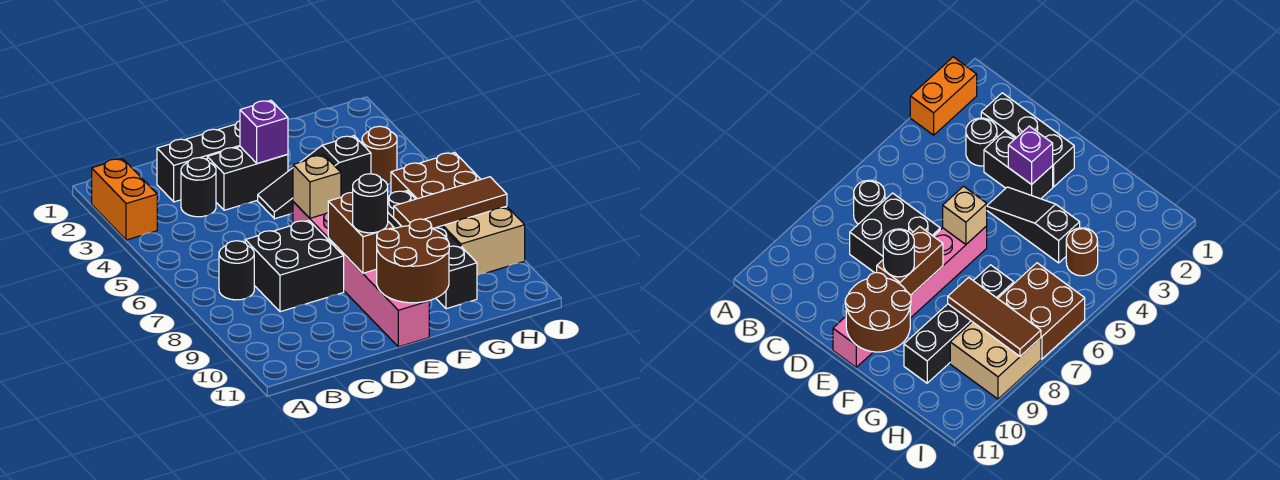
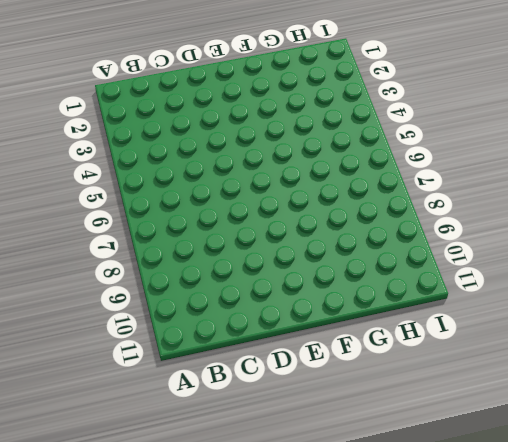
none -> orange brick A2:A3 level 1
none -> black round brick B7 level 1
none -> black brick C2:E2 level 1

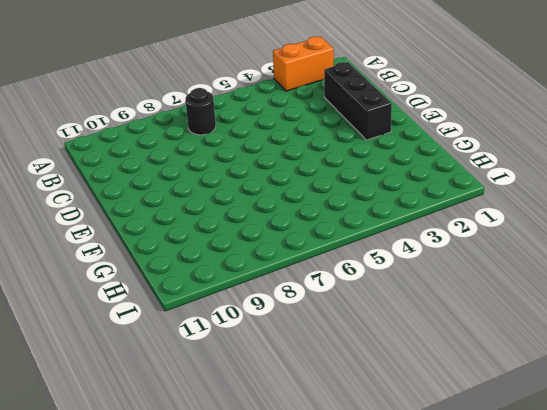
none -> black round brick C3 level 1
none -> black brick C7:D8 level 1
none -> black brick D3:E3 level 1

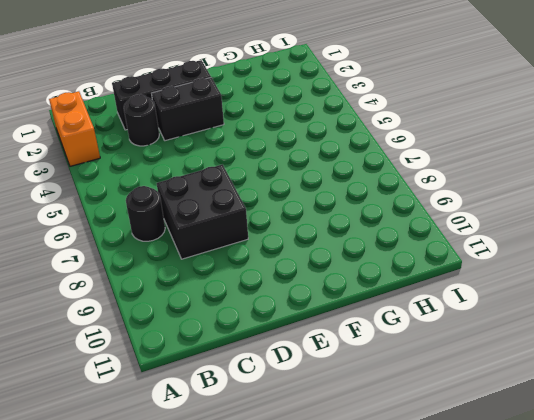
none -> black slope E4:G4 level 1 top G
none -> pink brick E6:E11 level 1
none -> black brick G7:G10 level 1

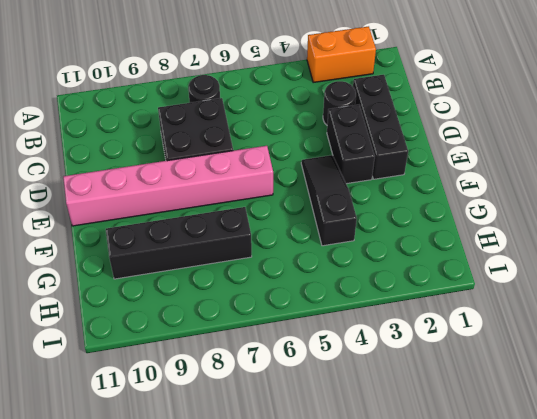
none -> brown round brick H4 level 1
none -> brown brick H6:I7 level 1
none -> tan brick H8:I9 level 1

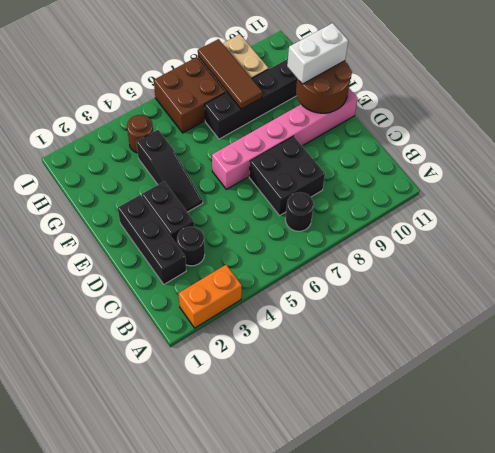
white brick F10:F11 level 3 -> none
none -> purple brick E3 level 2
none -> tan brick E6 level 2
none -> brown brick E8:E9 level 2

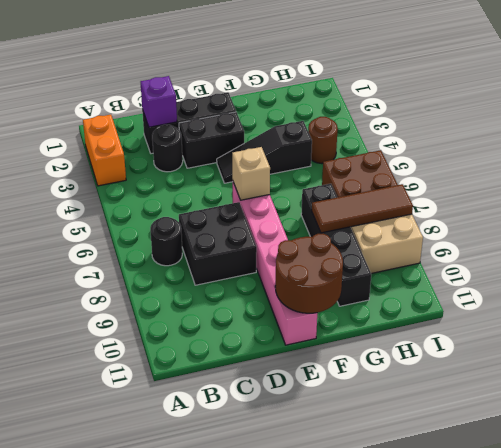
purple brick C2 level 2 -> purple brick E3 level 2
none -> brown brick E8:E9 level 2
none -> black round brick E9 level 3

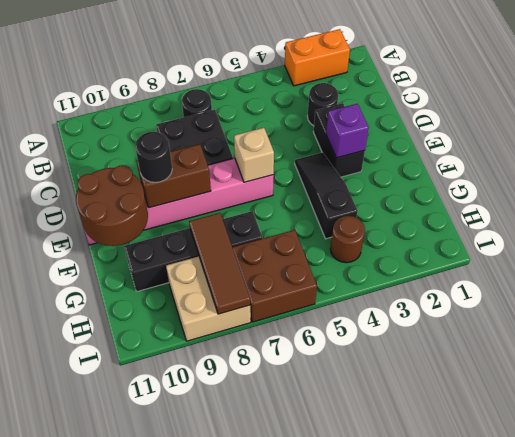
none -> black brick C2:E2 level 1

